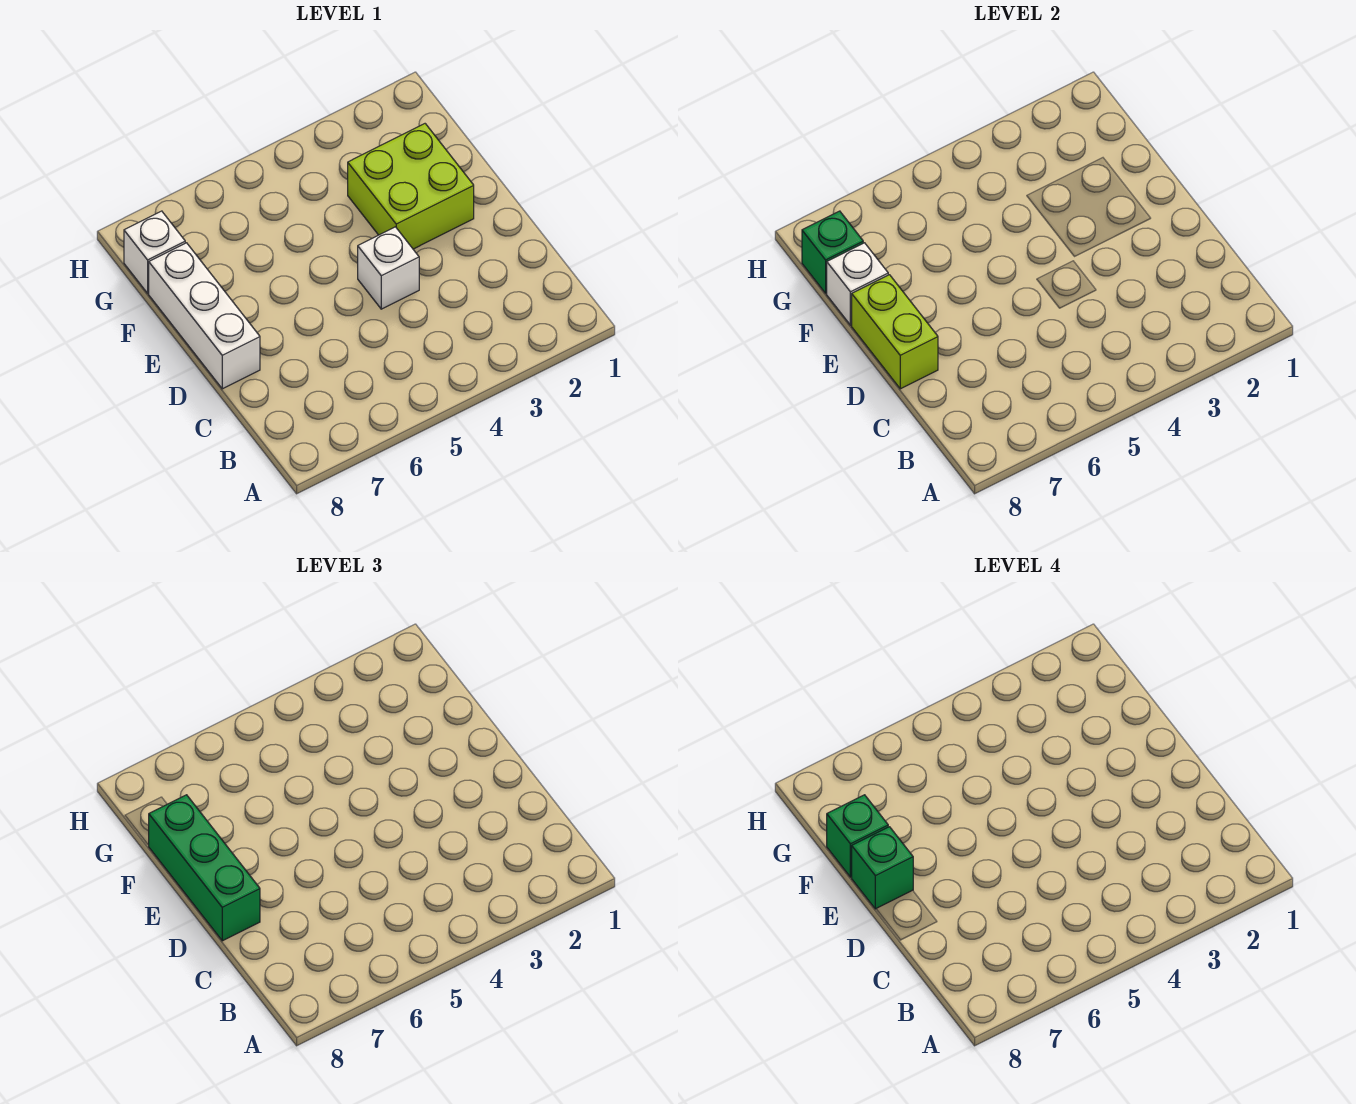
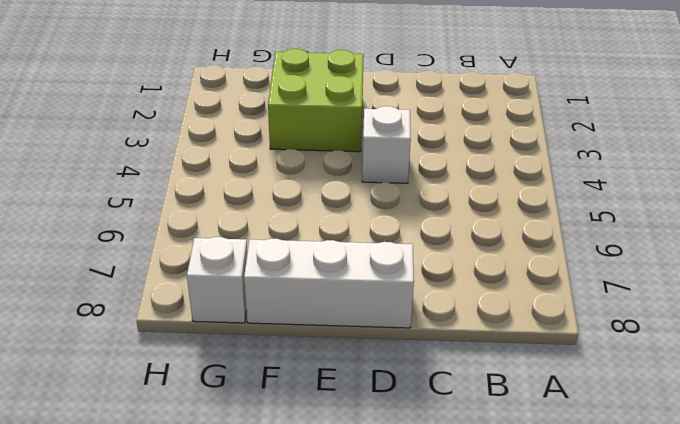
none -> lime brick D8:E8 level 2
none -> white brick F8 level 2

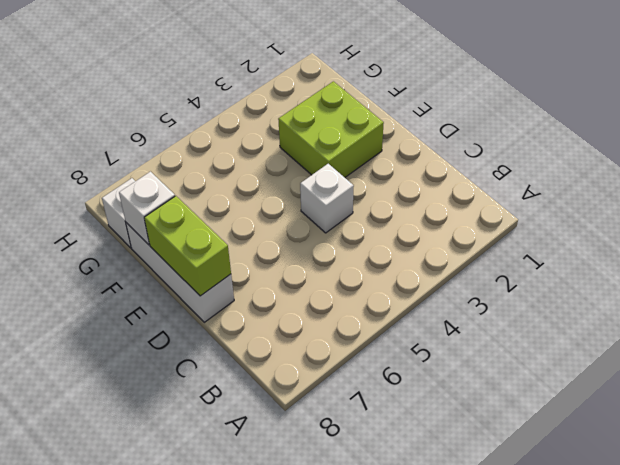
none -> green brick G8 level 2
none -> green brick D8:F8 level 3

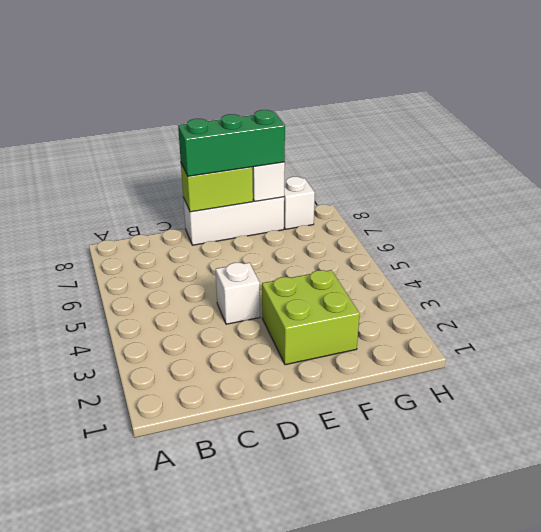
none -> green brick G8 level 2
none -> green brick E8 level 4

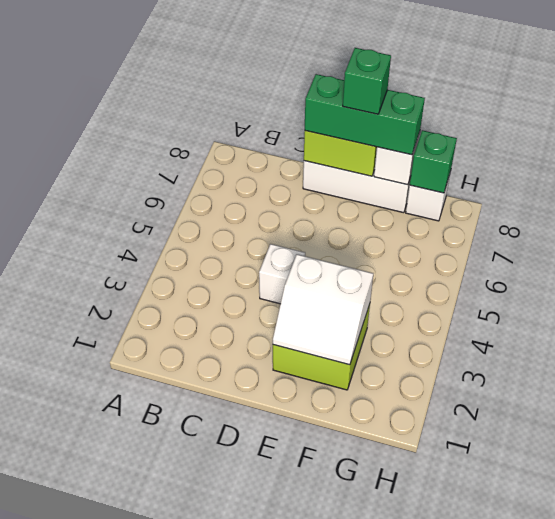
white slope E2:F3 level 2 top 3 -> none
none -> green brick F8 level 4

